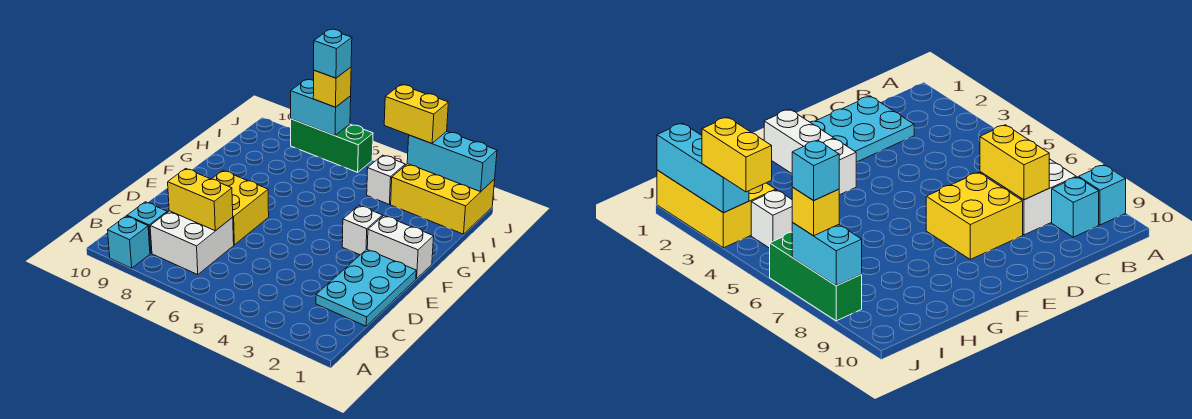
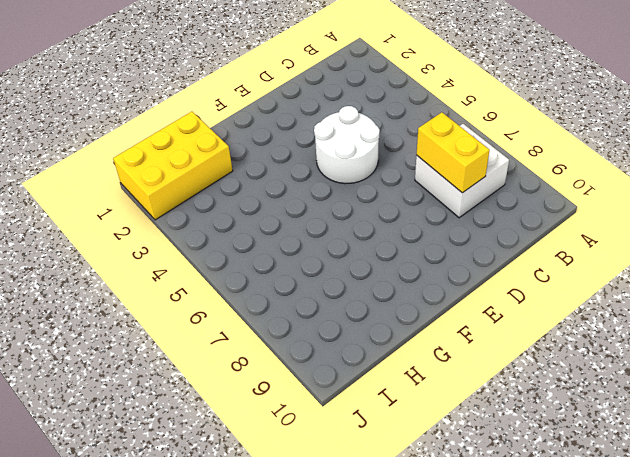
white round brick D4:E5 level 1 -> none
yellow brick H1:J2 level 1 -> yellow brick I1:J3 level 1
none -> cyan brick A9 level 1
none -> cyan brick B9 level 1
none -> cyan plate C1:E2 level 1

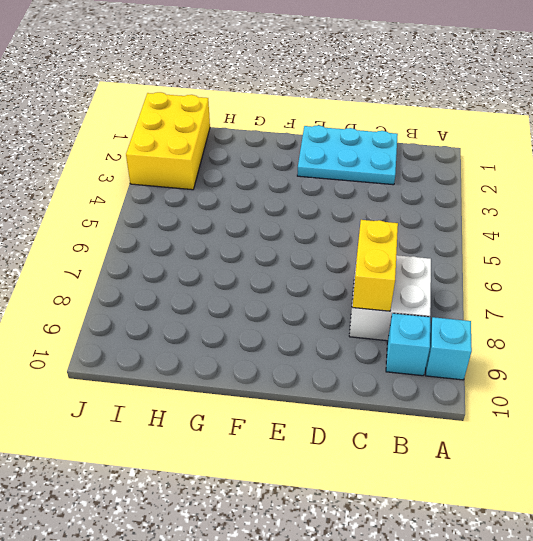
none -> yellow brick D7:E8 level 1
none -> white brick F1:F2 level 1
none -> white brick F3 level 1

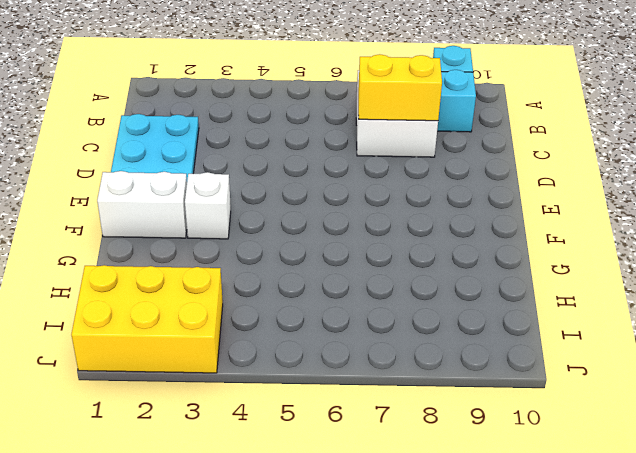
none -> yellow brick D7:E8 level 1
none -> white brick I4 level 1
none -> green brick J6:J8 level 1

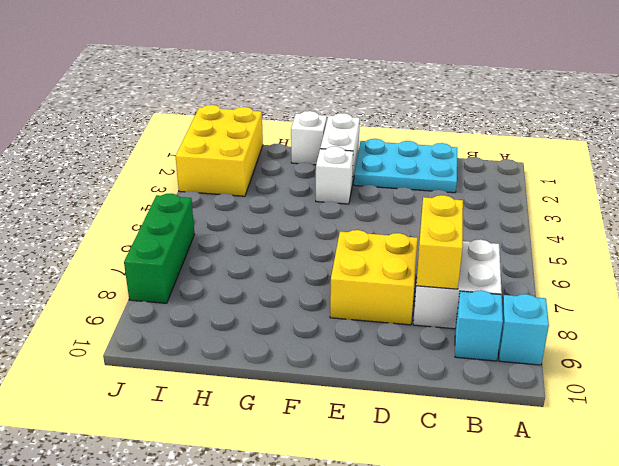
white brick G1 level 1 -> white brick I4 level 1
none -> cyan brick J1:J3 level 2
none -> cyan brick J7:J8 level 2
none -> yellow brick J3:J4 level 3

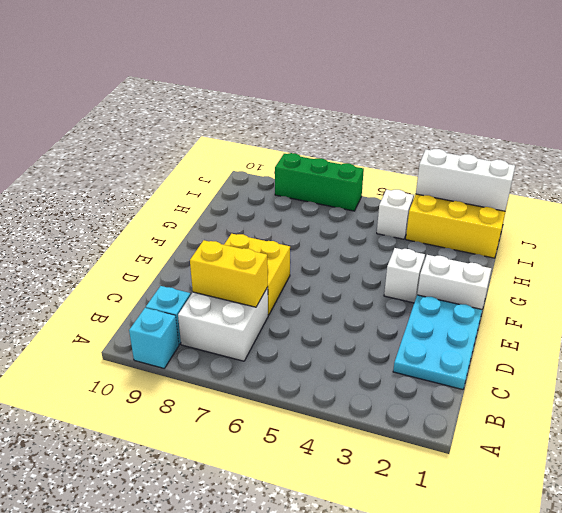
white brick J1:J3 level 2 -> cyan brick J1:J3 level 2
none -> cyan brick J7:J8 level 2
none -> yellow brick J3:J4 level 3
none -> yellow brick J7 level 3

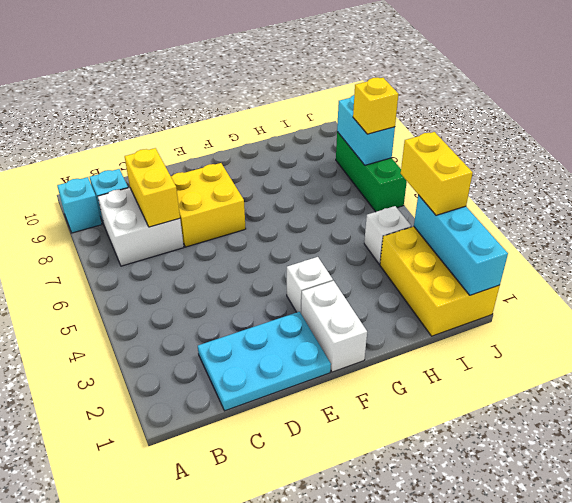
none -> cyan brick J7 level 4

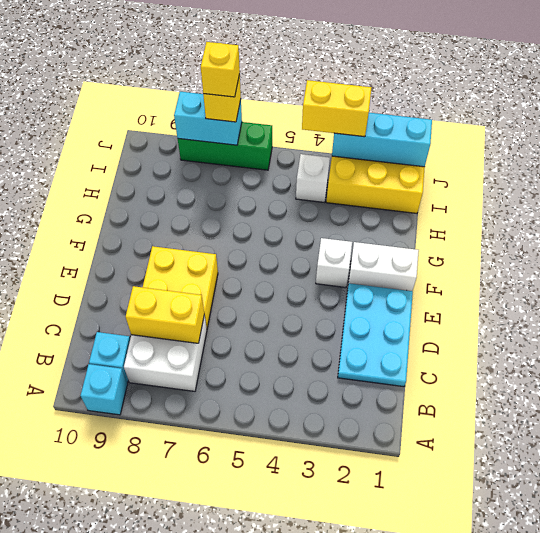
yellow brick J7 level 4 -> cyan brick J7 level 4

